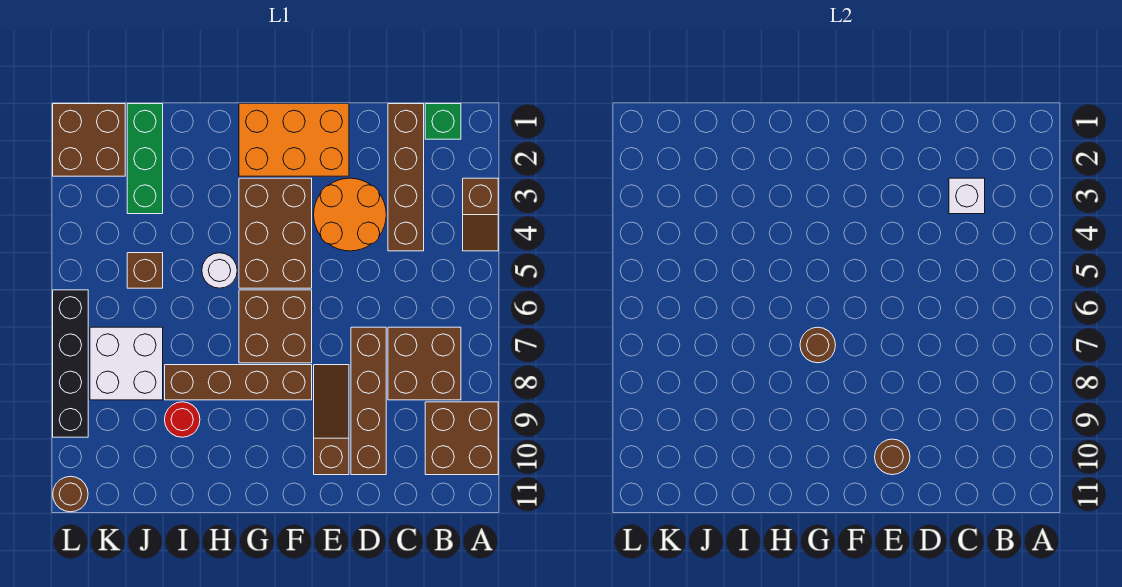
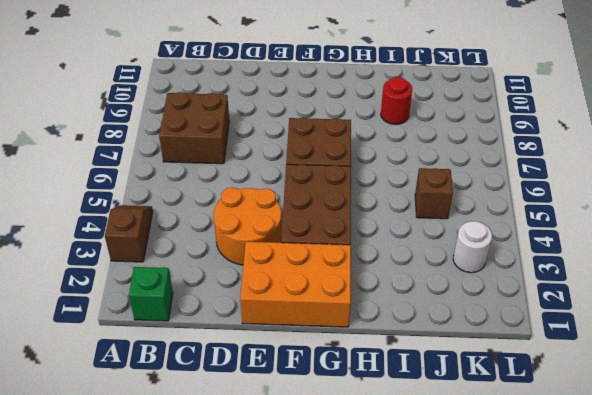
white round brick K3 level 1 -> white round brick H5 level 1
none -> brown brick A9:B10 level 1
none -> brown brick C1:C4 level 1
none -> brown brick D7:D10 level 1

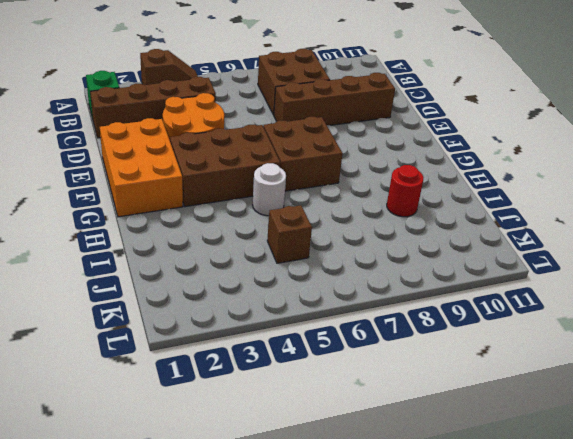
none -> brown brick A9:B10 level 1
none -> brown slope E8:E10 level 1 top 10
none -> brown brick F8:I8 level 1

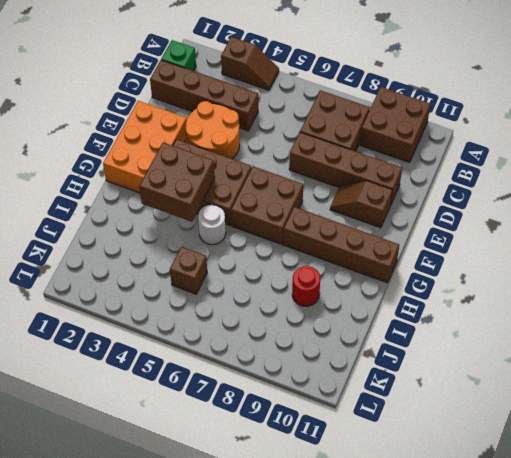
brown slope E9:E10 level 1 top 10 -> brown slope E8:E10 level 1 top 10
brown brick G3:H4 level 2 -> brown brick K1:L2 level 1
brown brick G8:G11 level 1 -> brown brick F8:I8 level 1
none -> green brick J1:J3 level 1
none -> white brick J7:K8 level 1
none -> black brick L6:L9 level 1

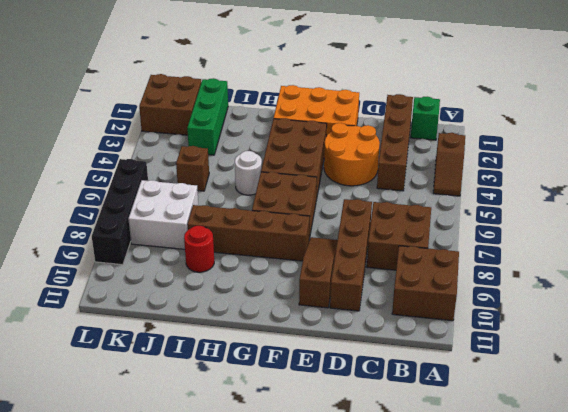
none -> brown round brick L11 level 1
none -> white brick C3 level 2
none -> brown round brick E10 level 2

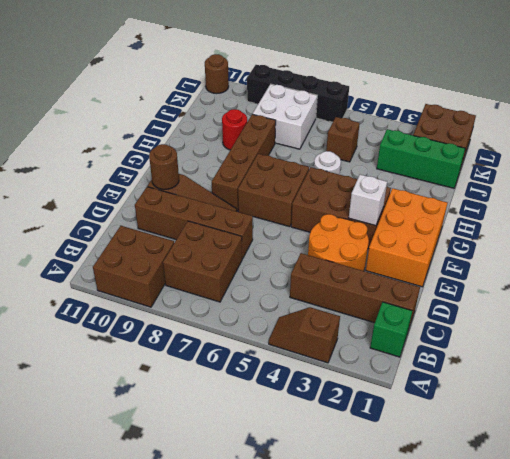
white brick F3 level 2 -> white brick C3 level 2
none -> brown round brick G7 level 2

